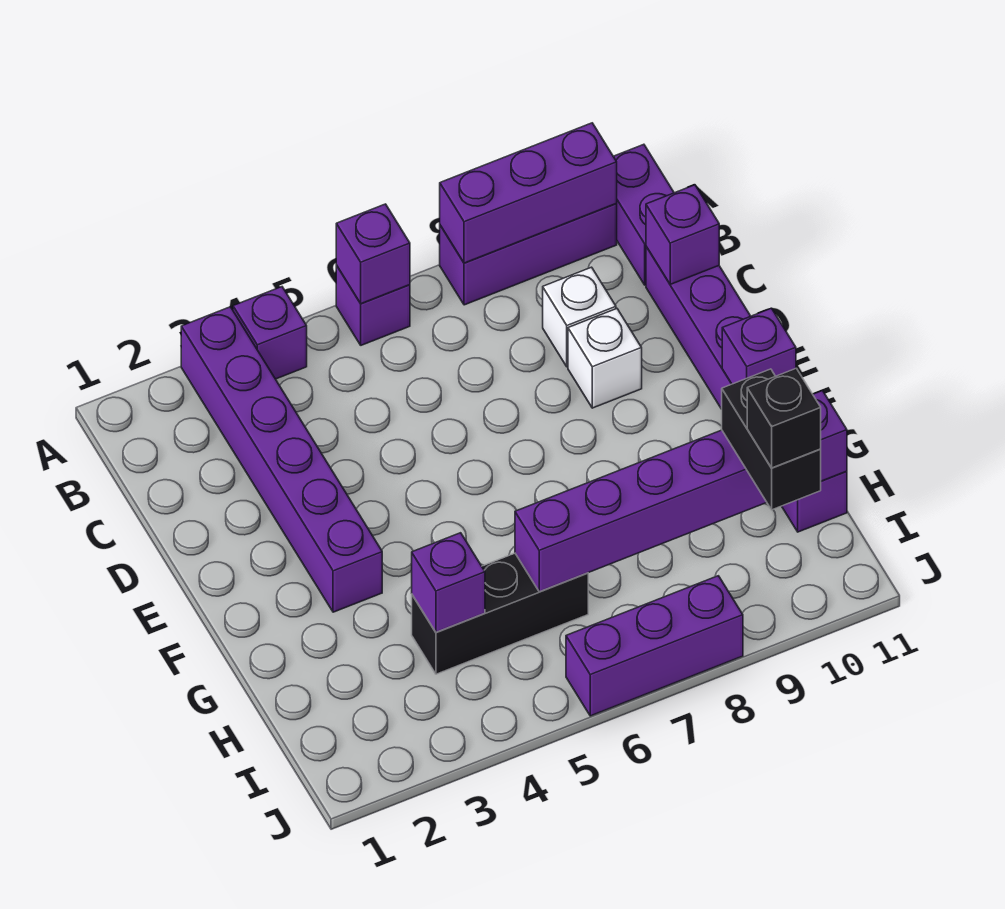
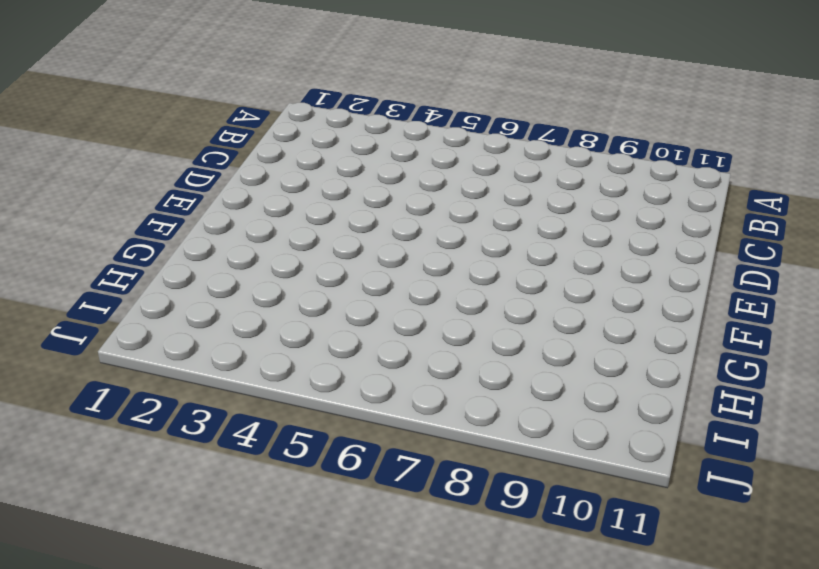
none -> purple brick A3:F3 level 1
none -> purple brick A4 level 1
none -> purple brick A6 level 1

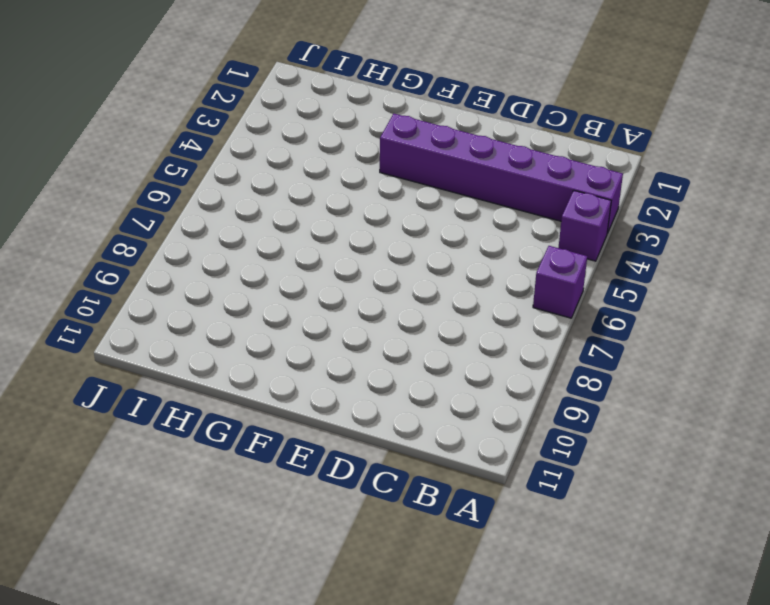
none -> purple brick A8:A10 level 1
none -> purple brick A11:B11 level 1
none -> white brick C9 level 1

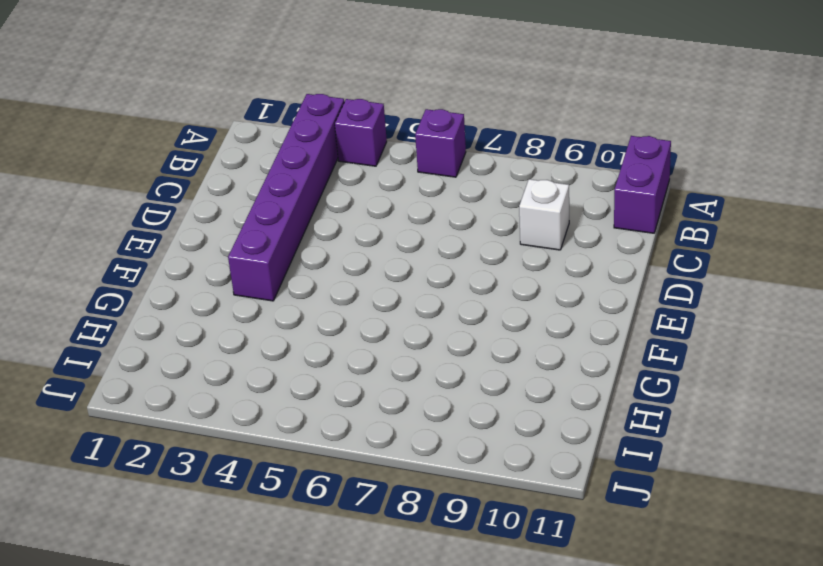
none -> purple brick A8:A10 level 1
none -> purple brick C11:H11 level 1
none -> white brick D9 level 1

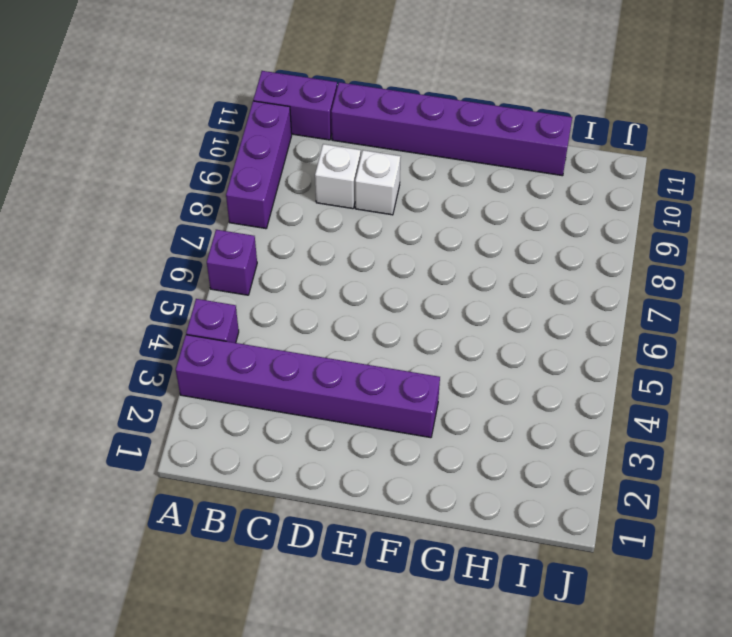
none -> black brick H4:H6 level 1
none -> purple brick J6:J8 level 1
none -> purple brick A6 level 2

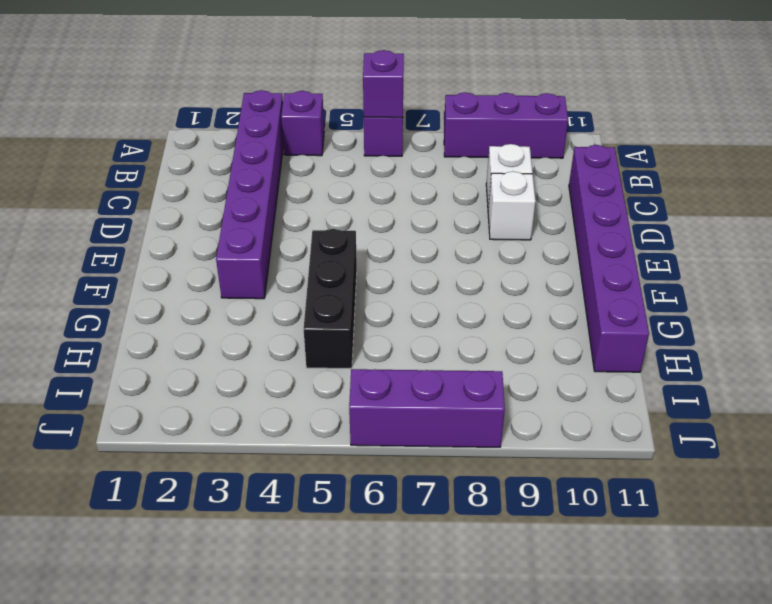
black brick F5:H5 level 1 -> black brick H4:H6 level 1
none -> purple brick A11:B11 level 1
none -> purple brick A8:A10 level 2
none -> purple brick C11 level 2

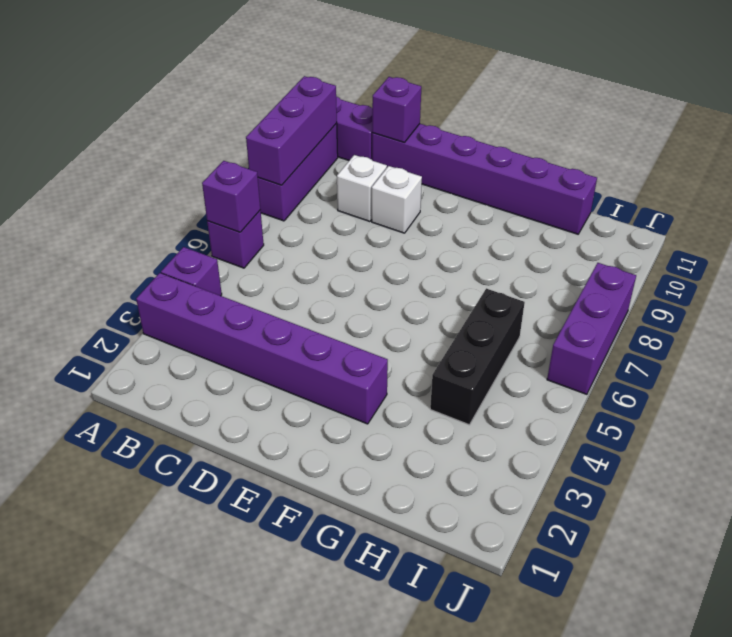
none -> purple brick F11 level 2
none -> purple brick H4 level 2
none -> purple brick H6:H11 level 2

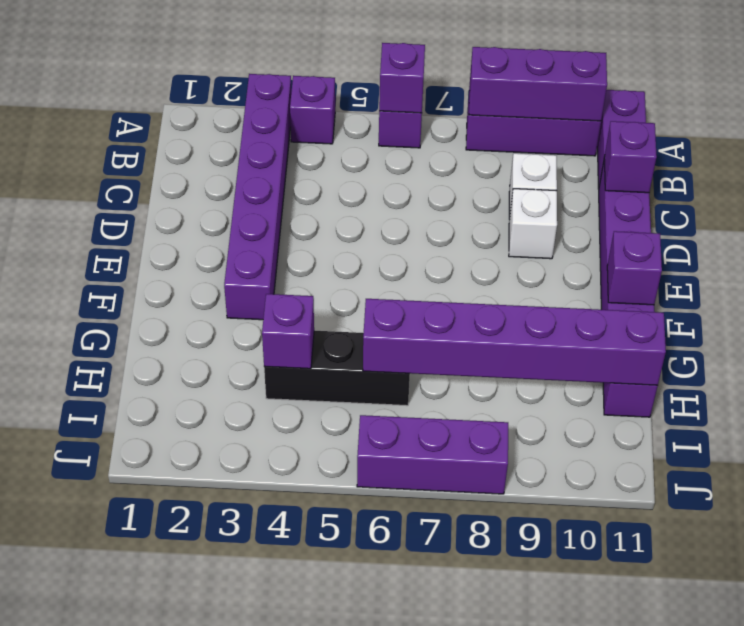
none -> black brick H10:I10 level 3
none -> black brick I10 level 4

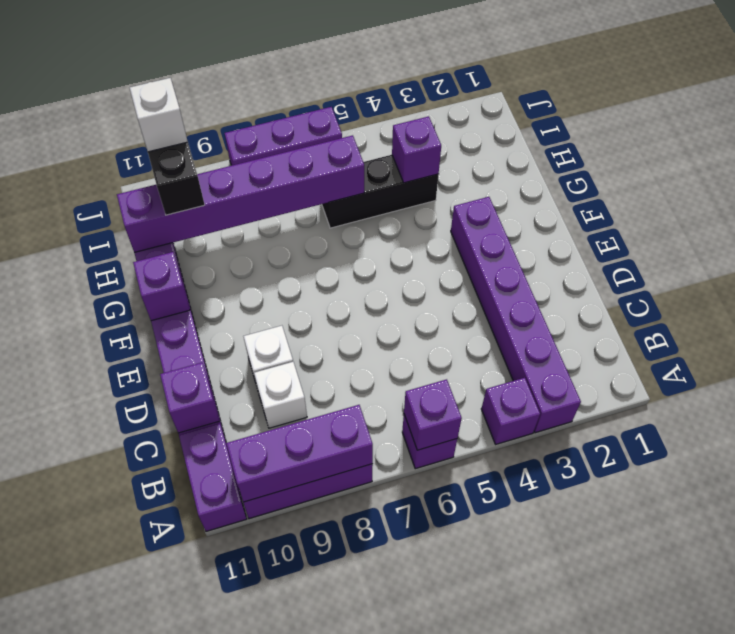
white brick I10 level 4 -> black brick I10 level 4

